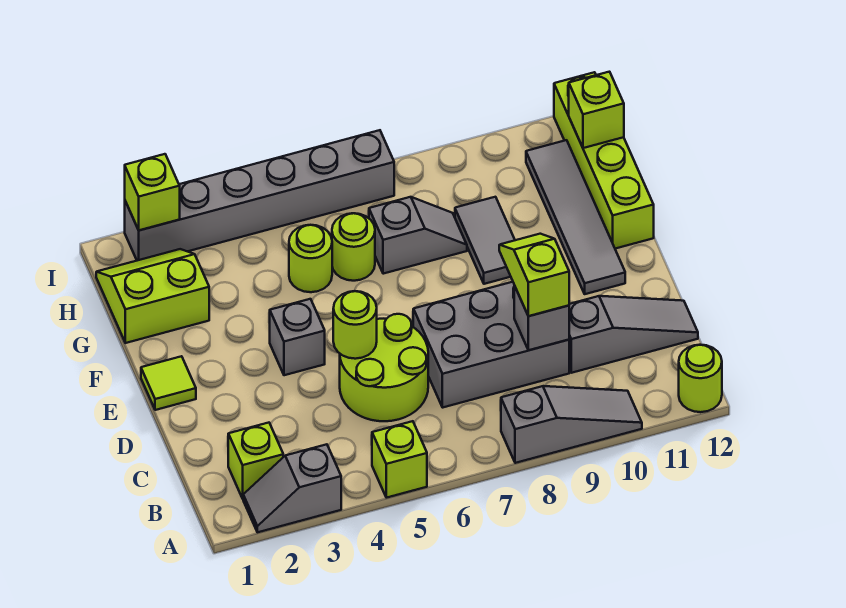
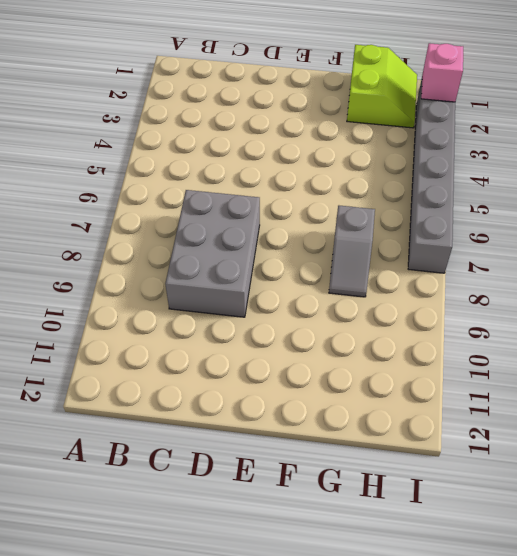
pink brick I2 level 2 -> lime brick I2 level 2
none -> grey slope A2:A3 level 1 top 3
none -> lime brick A5 level 1
none -> grey slope A8:A10 level 1 top 8

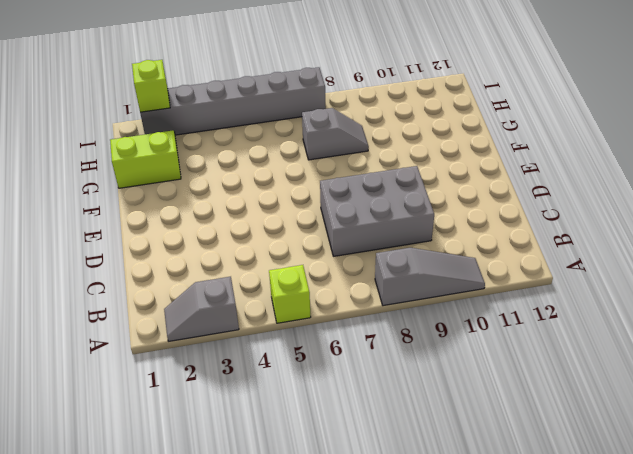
none -> lime round brick A12 level 1
none -> lime brick B2 level 1
none -> lime round brick C5:D6 level 1

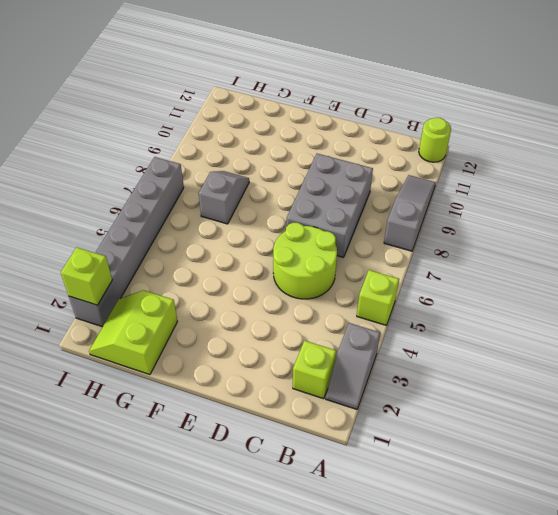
none -> grey slope C10:C12 level 1 top 10
none -> lime tile E1 level 1
none -> grey brick E4 level 1

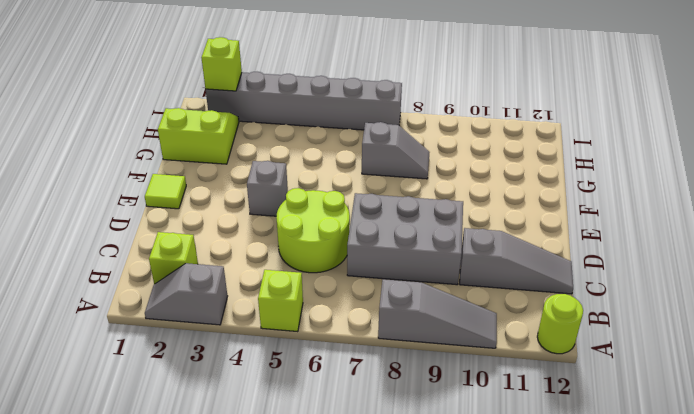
none -> grey tile E11:H11 level 1
none -> grey tile F9:G9 level 1
none -> lime brick F12:I12 level 1

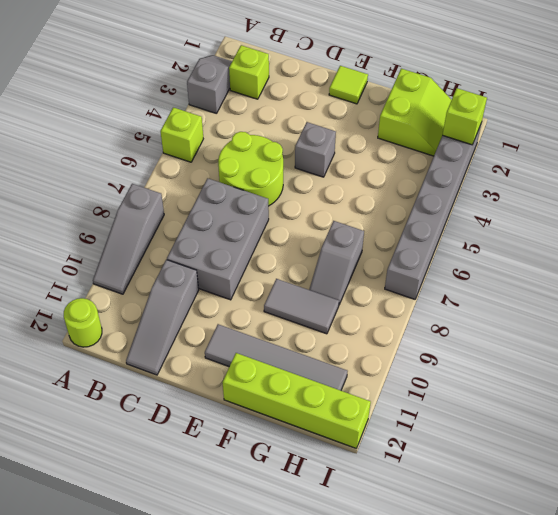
none -> lime round brick G5 level 1
none -> lime round brick G6 level 1
none -> grey brick C9 level 2

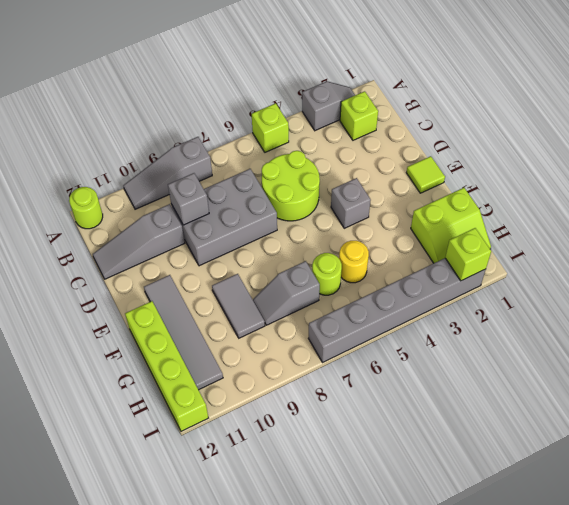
yellow round brick G5 level 1 -> lime round brick G5 level 1
none -> lime round brick D5 level 2
none -> lime brick H12 level 2
none -> lime slope C9:D9 level 3 top C

